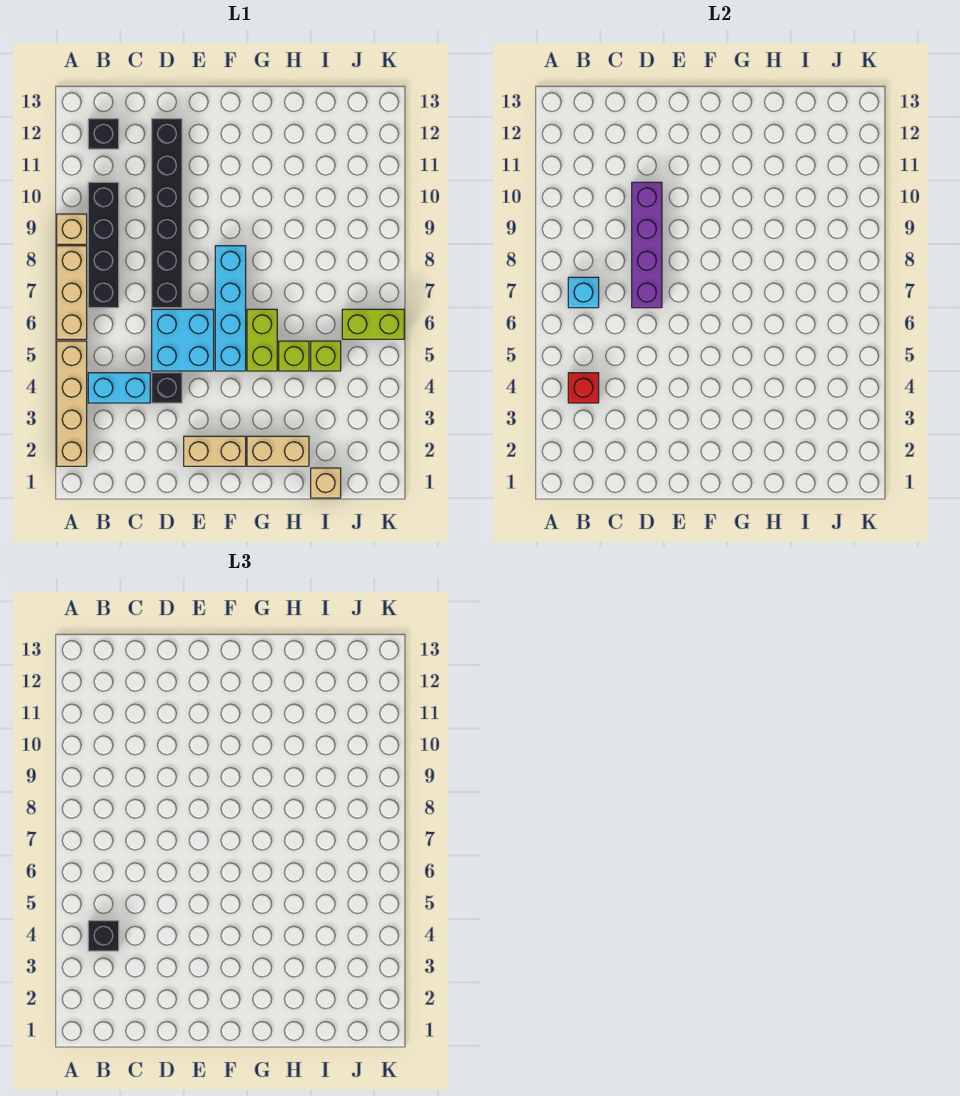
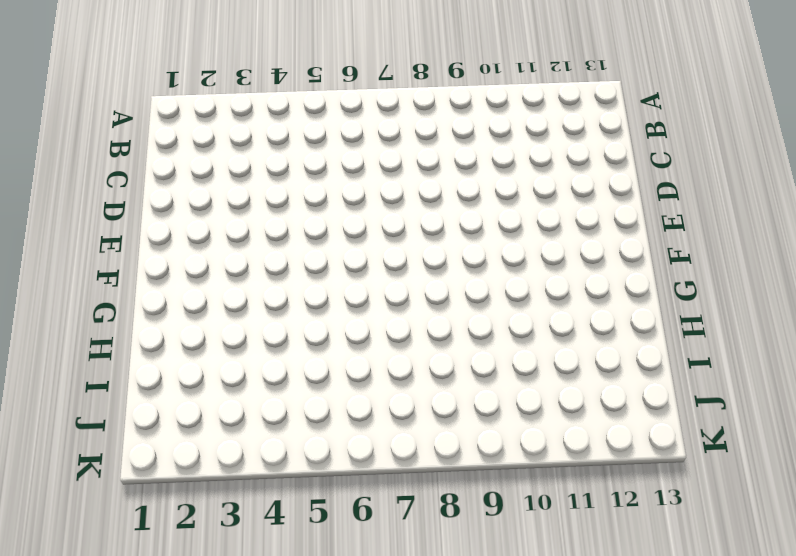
none -> tan brick A2:A5 level 1
none -> tan brick A6:A8 level 1
none -> tan brick A9 level 1

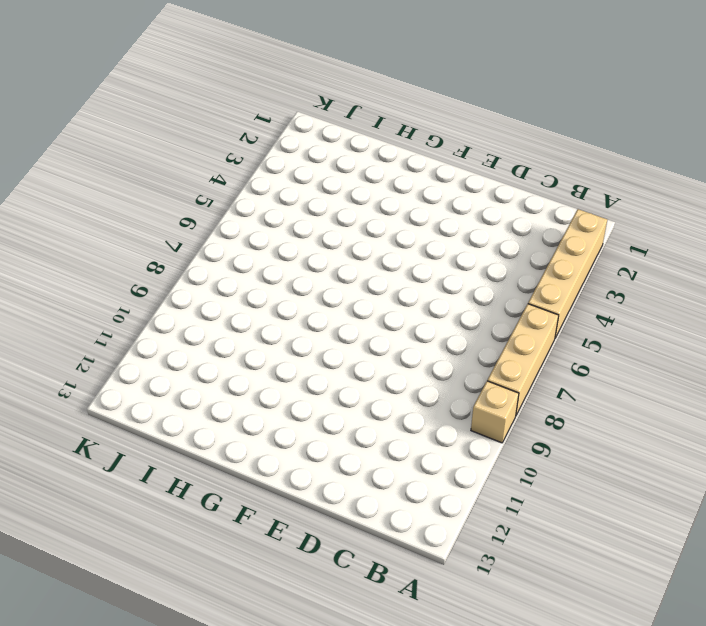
none -> cyan brick B4:C4 level 1
none -> black brick B7:B10 level 1
none -> black brick B12 level 1

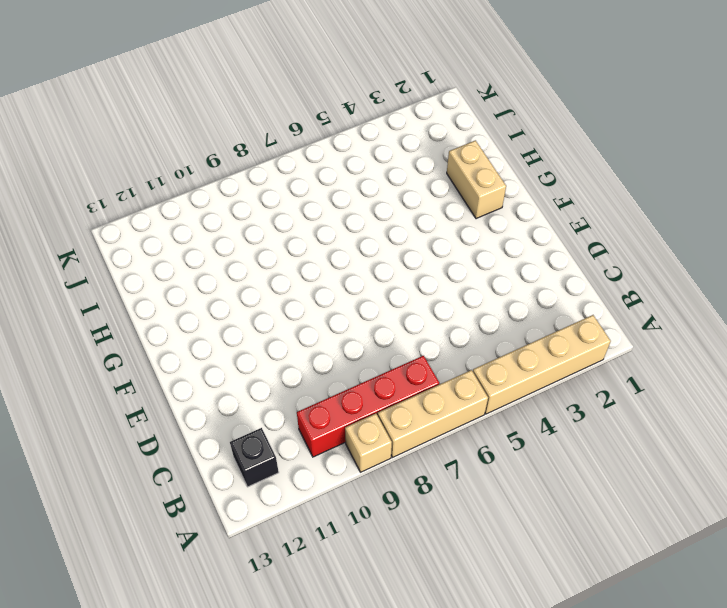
red brick B7:B10 level 1 -> black brick B7:B10 level 1
none -> cyan brick B4:C4 level 1
none -> black brick D4 level 1
none -> cyan brick D5:E6 level 1

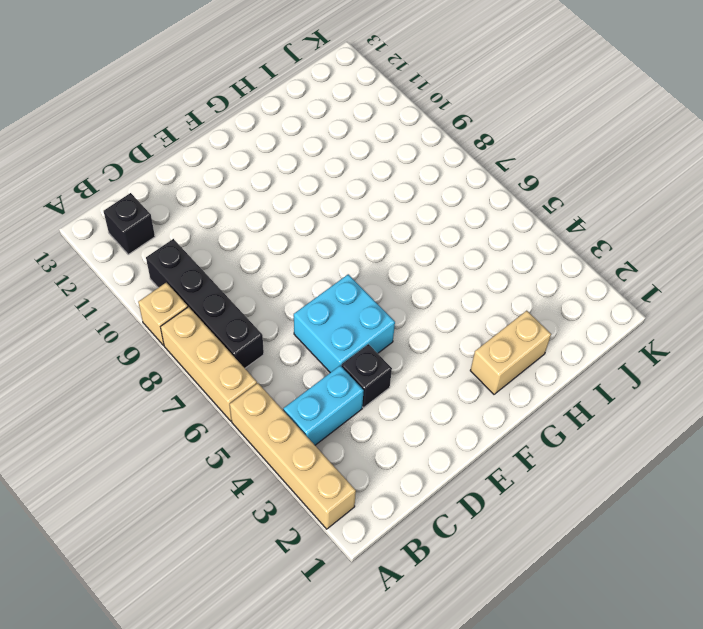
none -> black brick D7:D12 level 1
none -> tan brick E2:F2 level 1
none -> cyan brick F5:F8 level 1

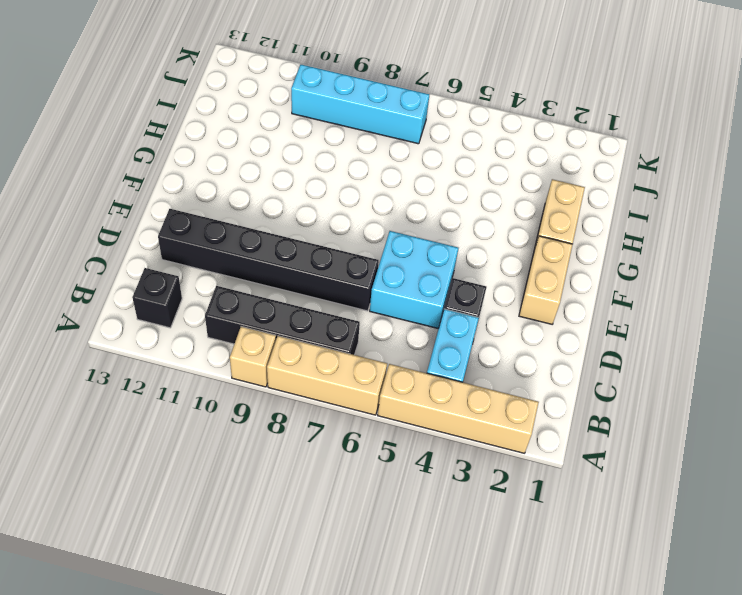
cyan brick J7:J10 level 1 -> cyan brick F5:F8 level 1
none -> lime brick G5:G6 level 1
none -> lime brick H5 level 1
none -> tan brick I1 level 1

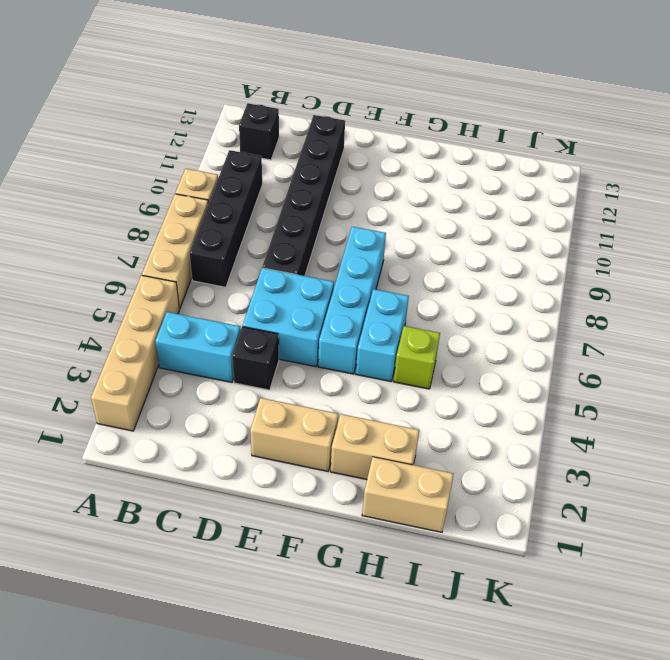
cyan brick G5:G6 level 1 -> lime brick G5:G6 level 1
tan brick H1:I1 level 1 -> tan brick I1 level 1
none -> lime brick I5 level 1
none -> lime brick J6:K6 level 1
none -> red brick B4 level 2

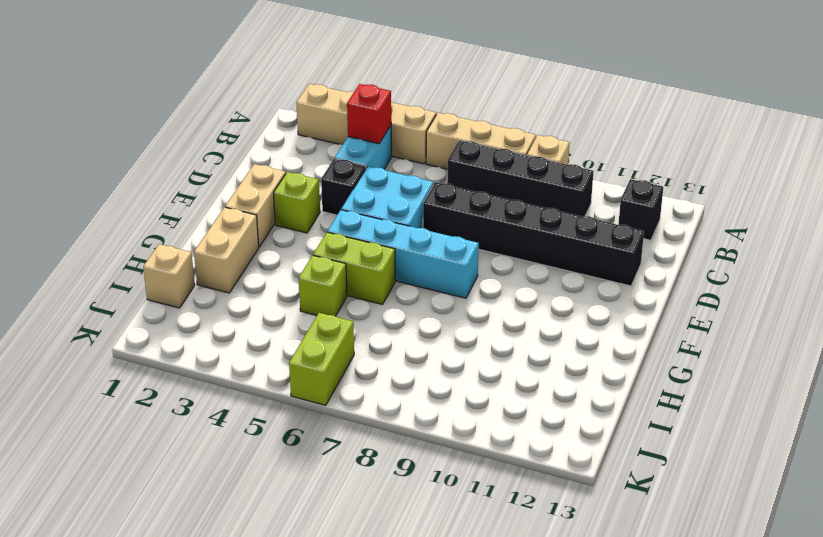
lime brick E3 level 1 -> lime brick I5 level 1
none -> cyan brick B7 level 2
none -> purple brick D7:D10 level 2
none -> black brick B4 level 3

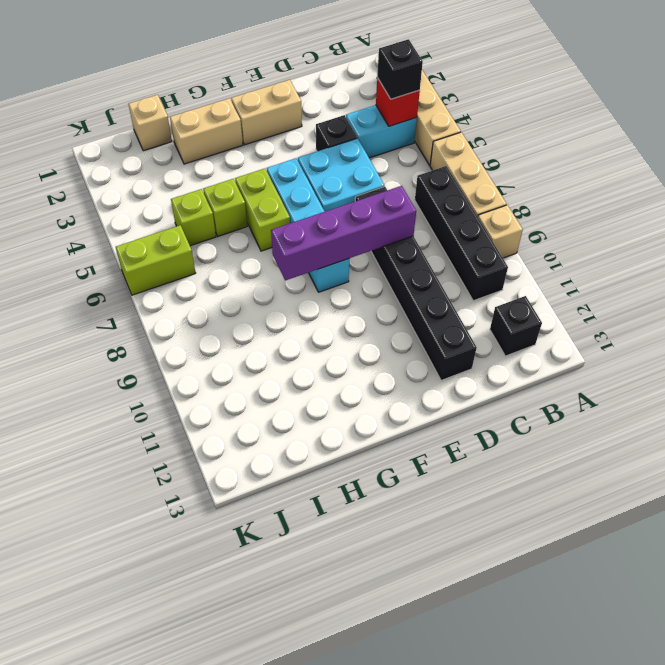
purple brick D8:G8 level 2 -> purple brick D7:D10 level 2
none -> cyan brick B7 level 2

